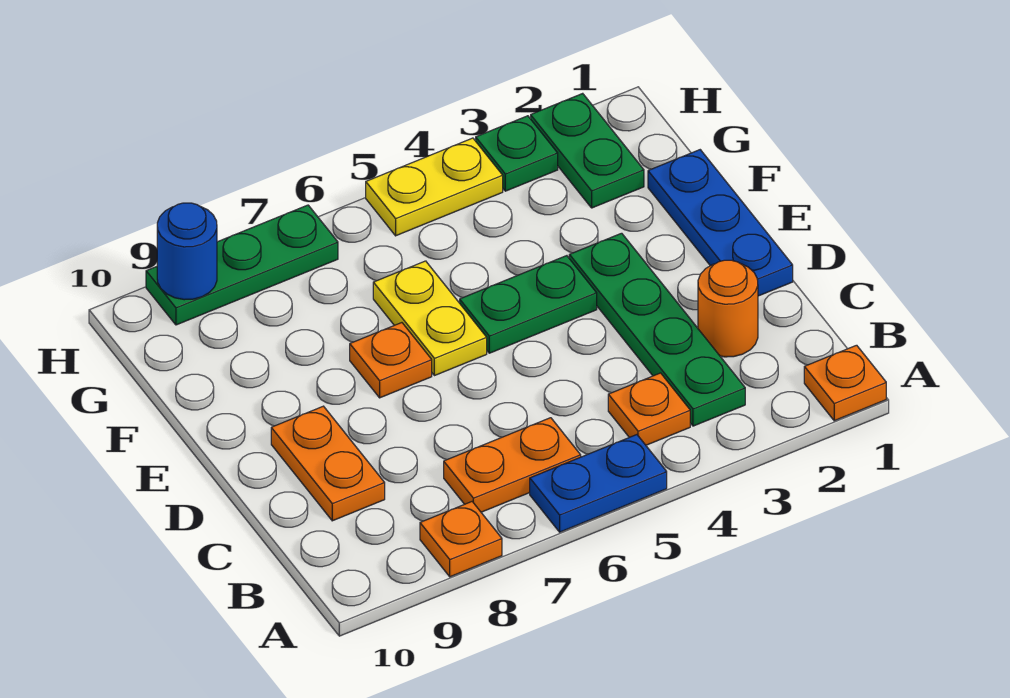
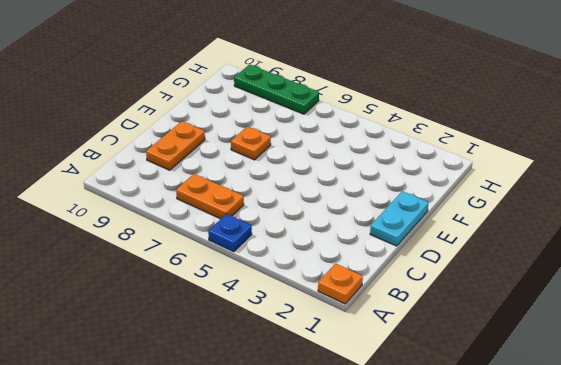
blue plate A5 level 1 -> blue plate A5:A6 level 1
cyan plate D1:E1 level 1 -> blue plate D1:F1 level 1
none -> orange plate A8 level 1
none -> green plate B3:E3 level 1
none -> orange plate B4 level 1

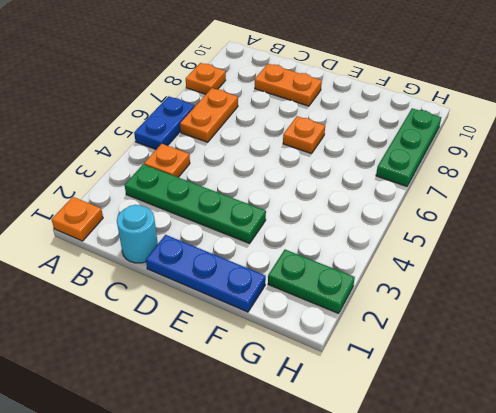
cyan round brick C1 level 1 -> none
none -> orange round brick C2 level 1
none -> green plate E4:E5 level 1
none -> yellow plate E6:F6 level 1

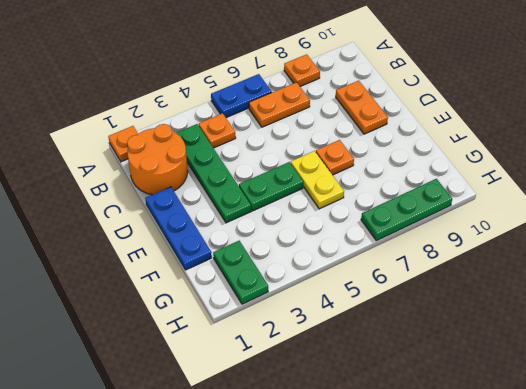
orange round brick B1:C2 level 1 -> orange round brick C2 level 1
none -> green plate H3 level 1
none -> yellow plate H4:H5 level 1
none -> blue round brick H9 level 2

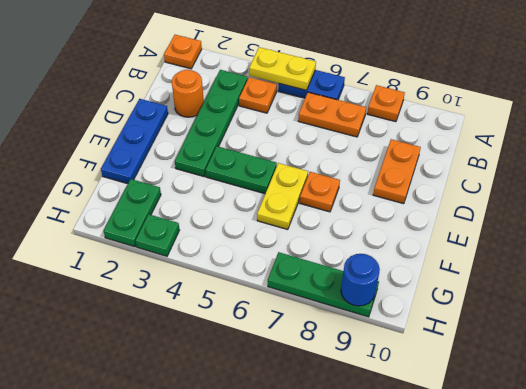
yellow plate A4:A5 level 2 -> yellow plate H4:H5 level 1

